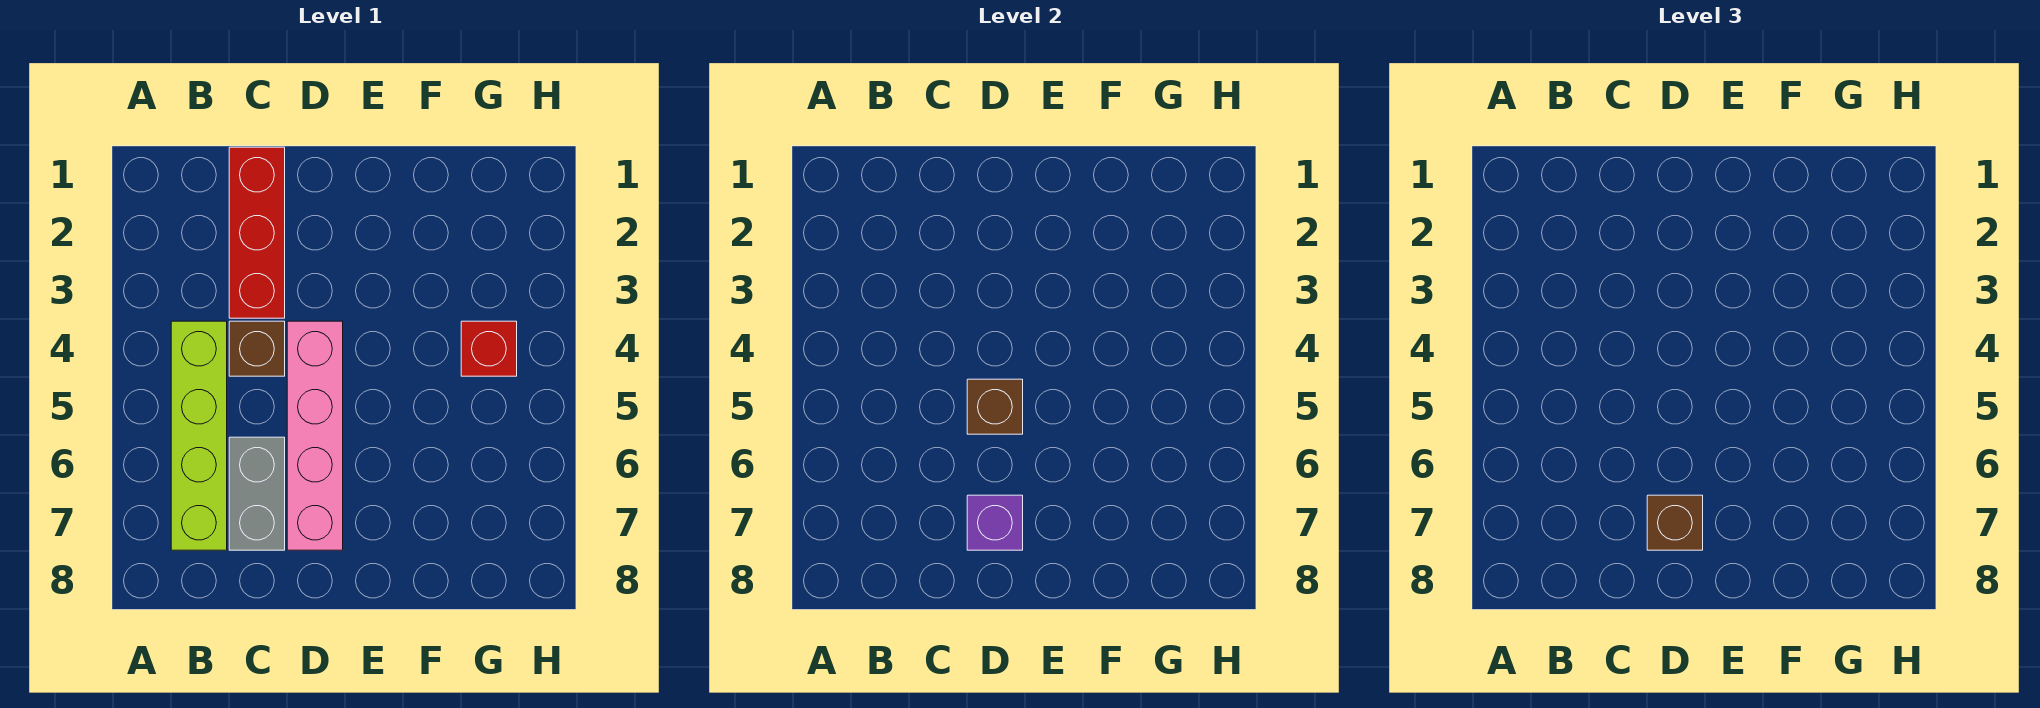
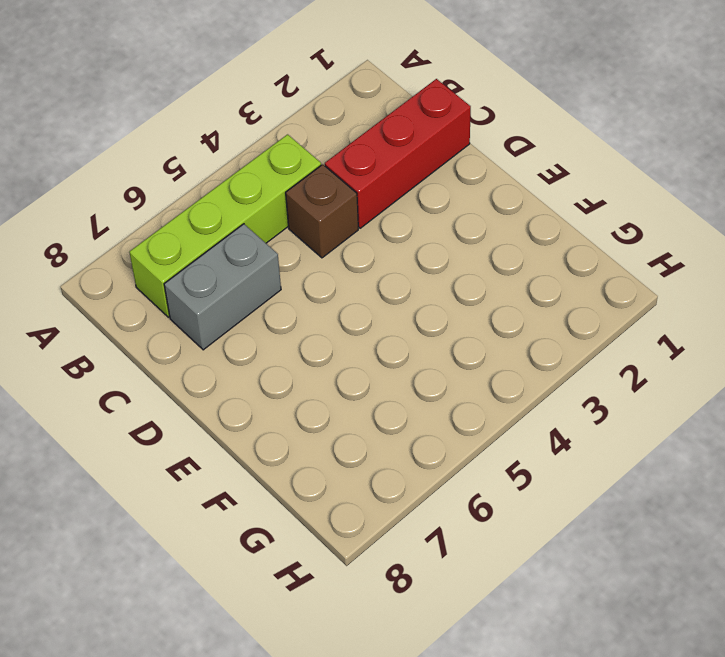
none -> pink brick D4:D7 level 1
none -> red brick G4 level 1

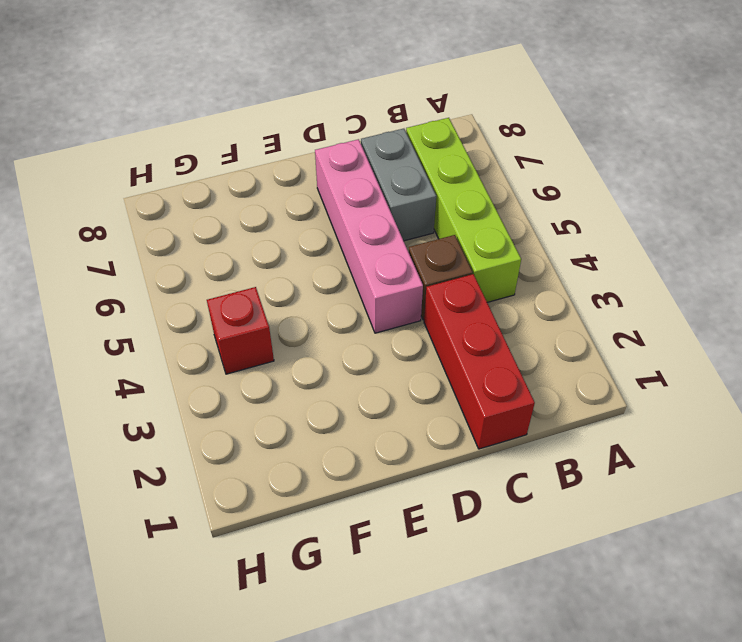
none -> brown brick D5 level 2
none -> purple brick D7 level 2

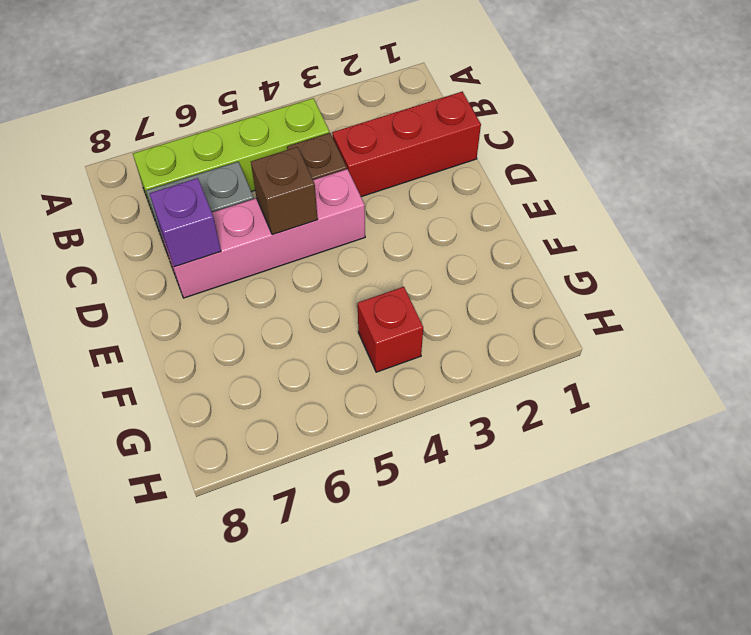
none -> brown brick D7 level 3

